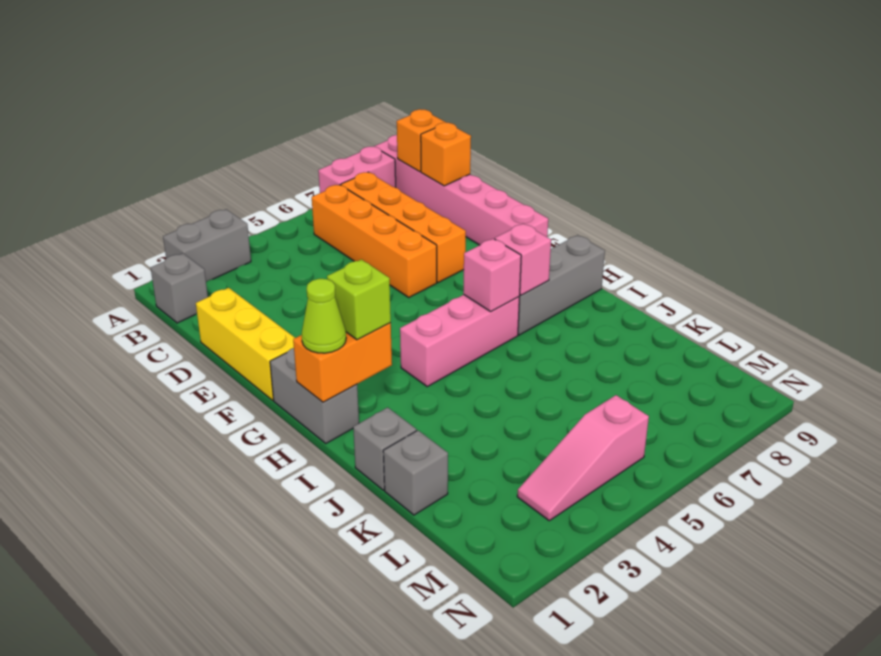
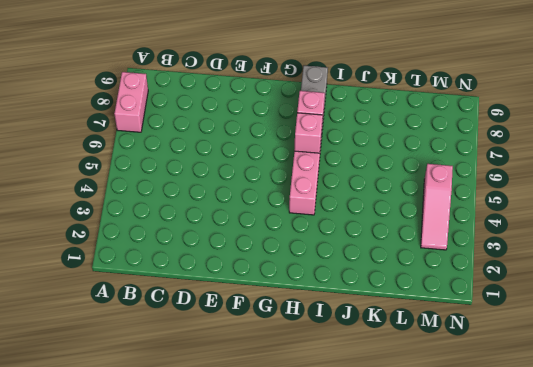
none -> grey brick A2:A3 level 1
none -> pink brick A9:F9 level 1
none -> grey brick B1 level 1

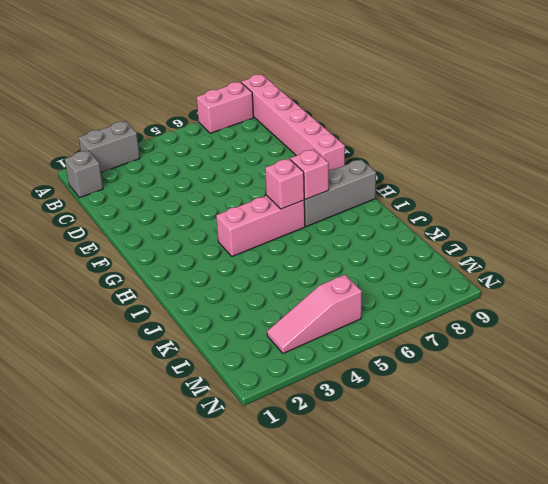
none -> orange brick B6:E6 level 1
none -> orange brick B7:E7 level 1
none -> yellow brick D1:F1 level 1

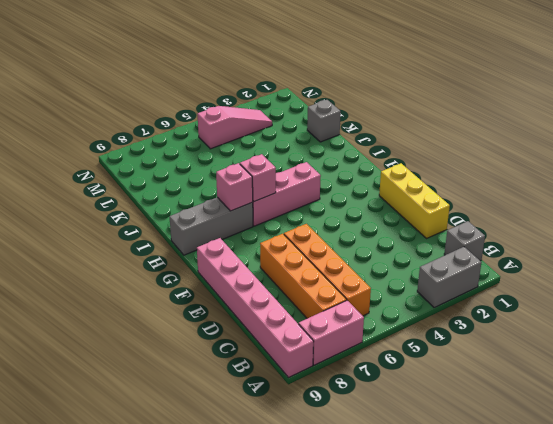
none -> grey brick G1:H1 level 1
none -> grey brick J1 level 1
none -> orange brick B9 level 2

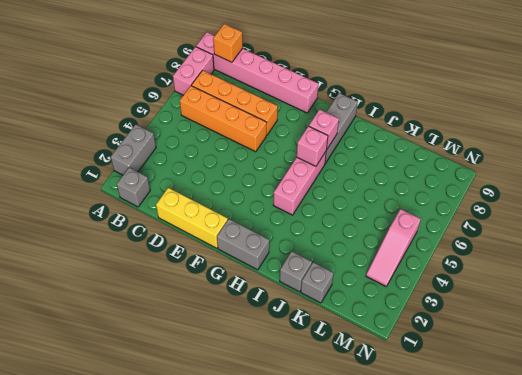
none -> orange brick C9 level 2
none -> orange brick H1:H2 level 2
none -> lime cone H1 level 3

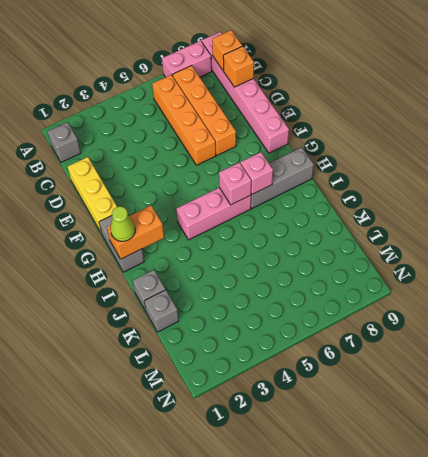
none -> grey brick A2:A3 level 1
none -> pink slope M3:M5 level 1 top 5
none -> lime brick H2 level 3

